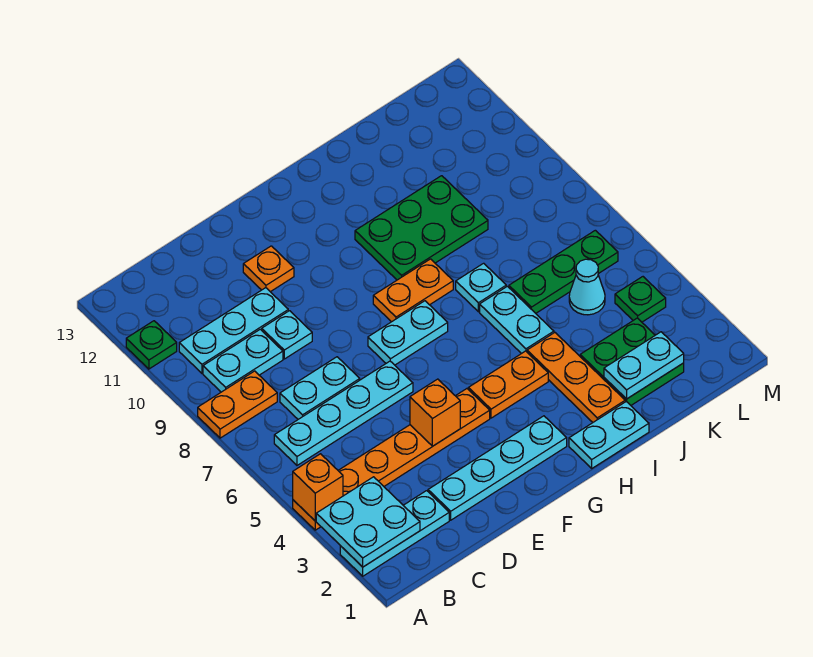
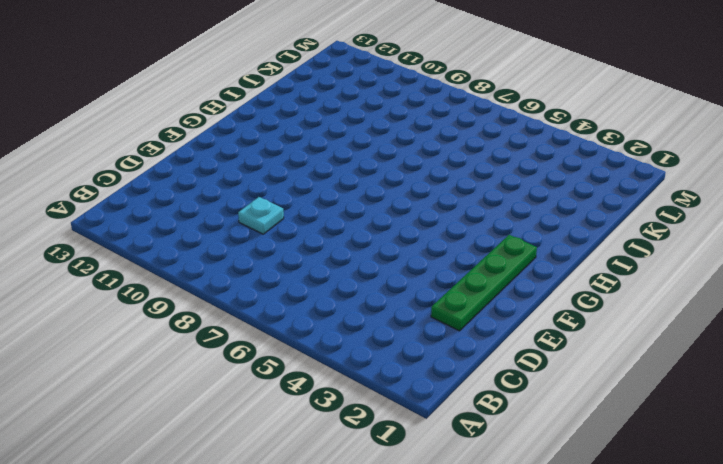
green plate D2:G2 level 1 -> cyan plate D2:G2 level 1
none -> cyan plate A2:C2 level 1
none -> orange plate A4:F4 level 1
none -> orange plate A8:B8 level 1

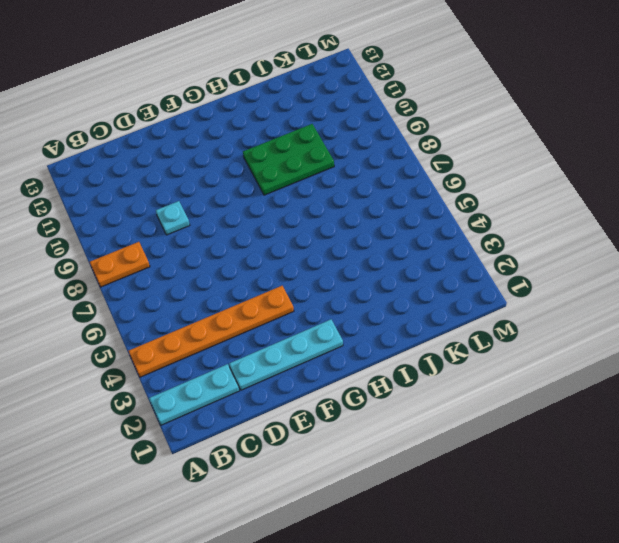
none -> green plate A11 level 1
none -> cyan plate B6:E6 level 1
none -> cyan plate B9:C9 level 1

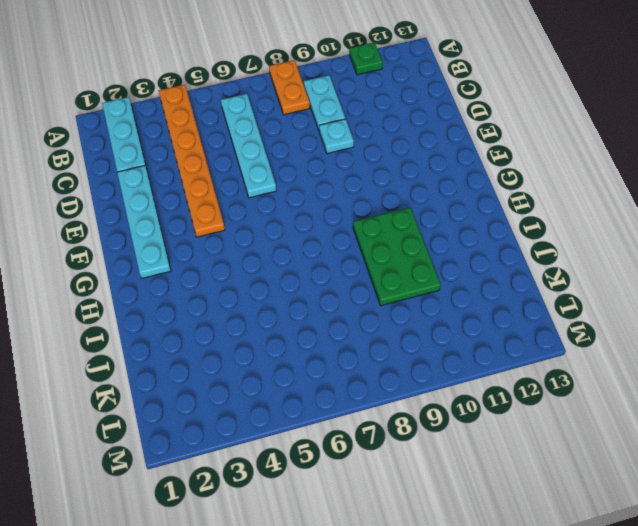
none -> cyan plate B10:D10 level 1
none -> cyan plate C7:D7 level 1
none -> orange plate E11 level 1

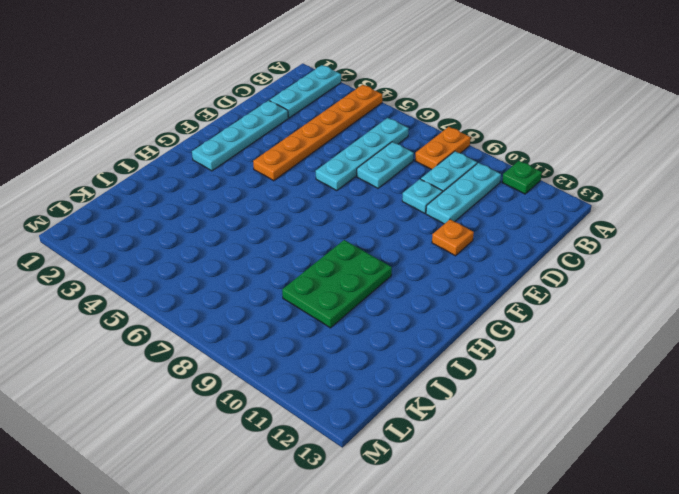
none -> cyan plate F7:G7 level 1
none -> orange plate G4:H4 level 1
none -> orange plate G8:H8 level 1

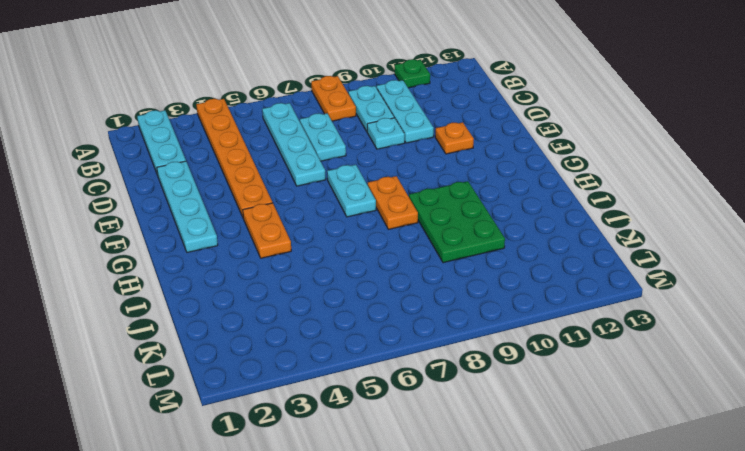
none -> cyan plate H1:I1 level 1
none -> orange plate I2:I4 level 1
none -> cyan plate I5:I6 level 1

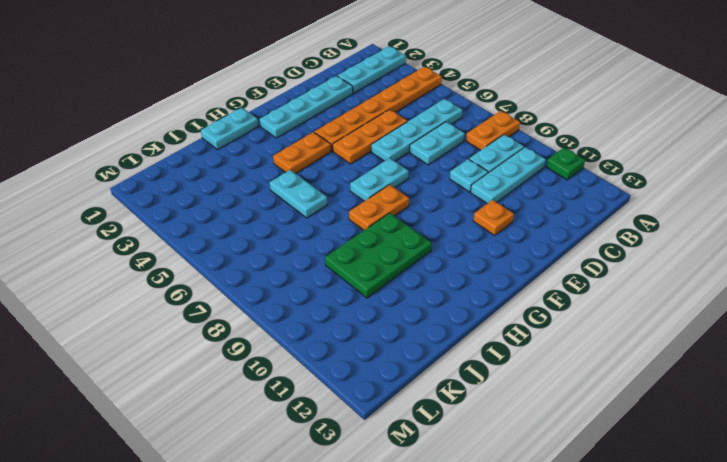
orange plate D5:F5 level 1 -> orange plate I2:I4 level 1
none -> cyan plate I7 level 1
none -> green plate J2:K3 level 1
none -> green plate J6:L6 level 1

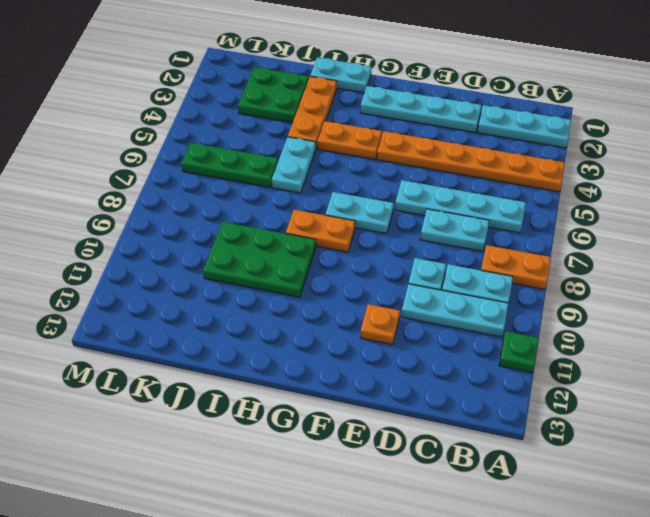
none -> cyan plate I7 level 1
none -> cyan cone K5 level 1
none -> green plate L4 level 1

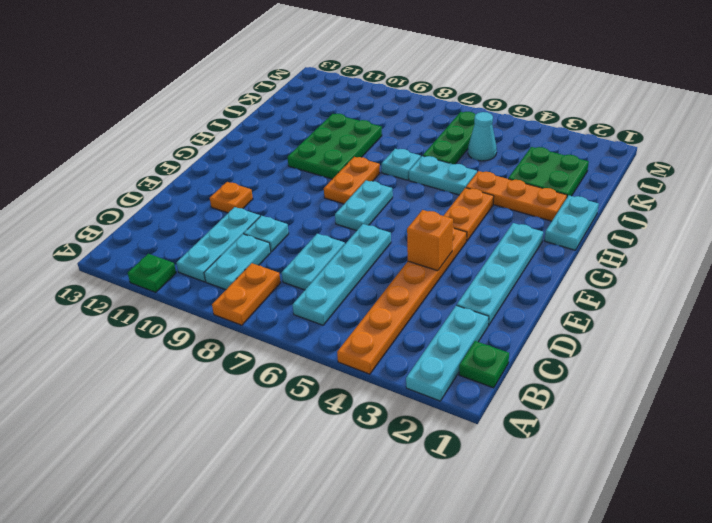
green plate B1 level 1 -> green plate L4 level 1
none -> cyan plate A2:B3 level 2
none -> orange brick A4 level 2
none -> cyan plate J2:K2 level 2

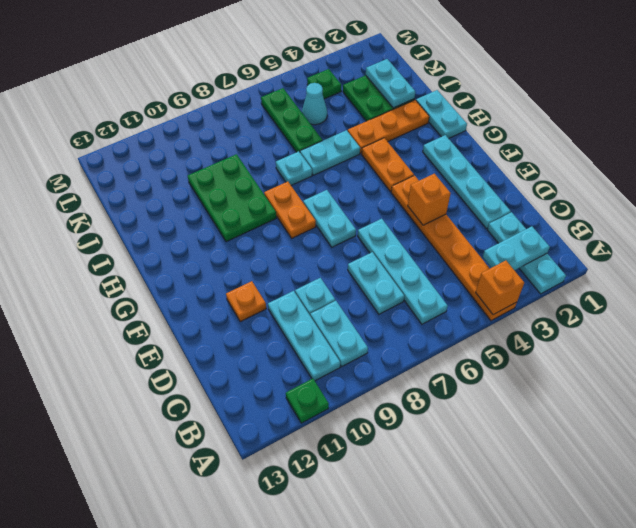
cyan plate B2:B3 level 2 -> cyan plate A2:B3 level 2
none -> orange plate A8:B8 level 1

